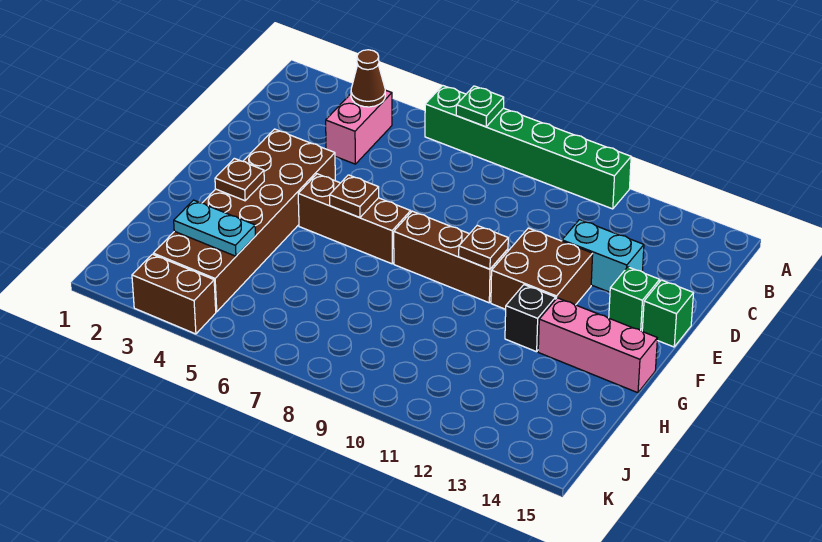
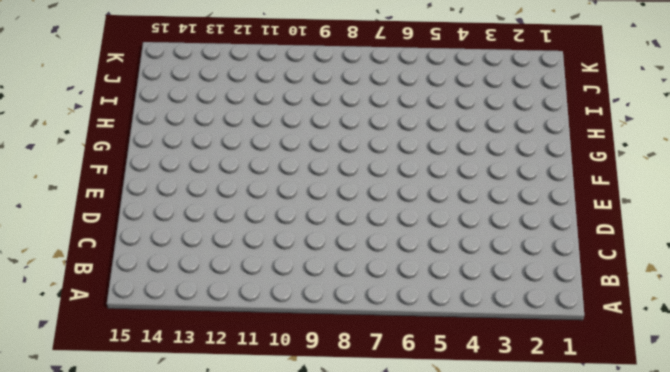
none -> green brick A6:A11 level 1
none -> pink brick B4:C4 level 1
none -> cyan brick D12:D13 level 1

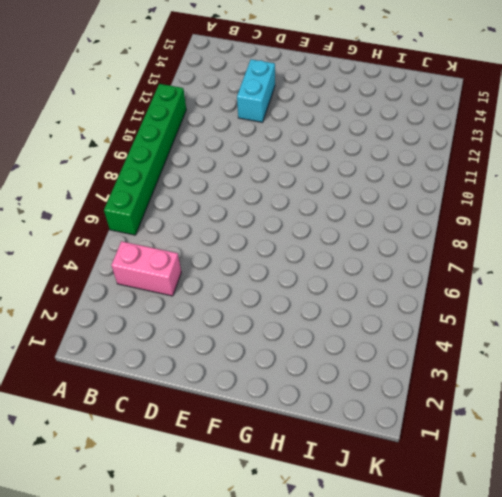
none -> brown brick E3:J4 level 1
none -> brown brick E11:F12 level 1
none -> green brick E14 level 1

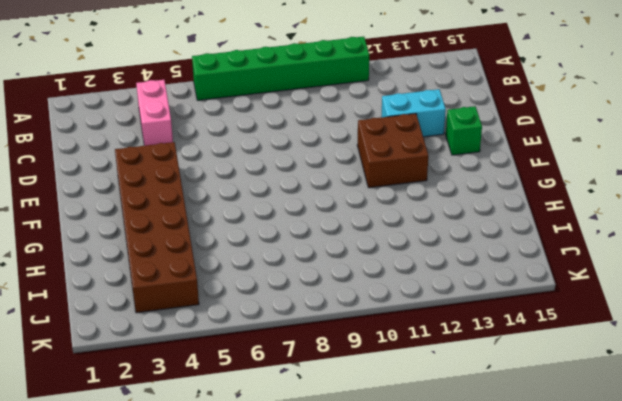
none -> green brick E15 level 1
none -> brown brick F5:F7 level 1
none -> brown brick F8:F10 level 1

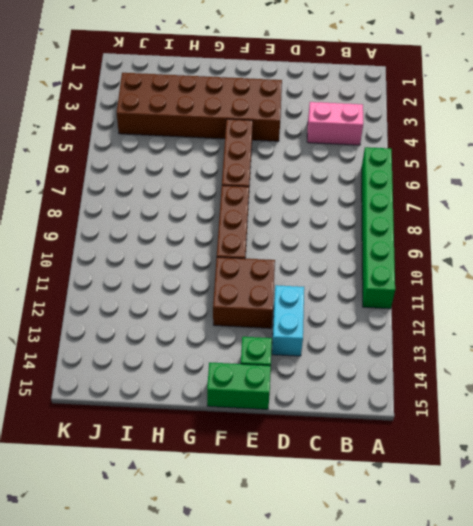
green brick E15:F15 level 1 -> green brick E15 level 1
none -> black brick G12 level 1
none -> pink brick G13:G15 level 1
none -> brown brick K3:K4 level 1

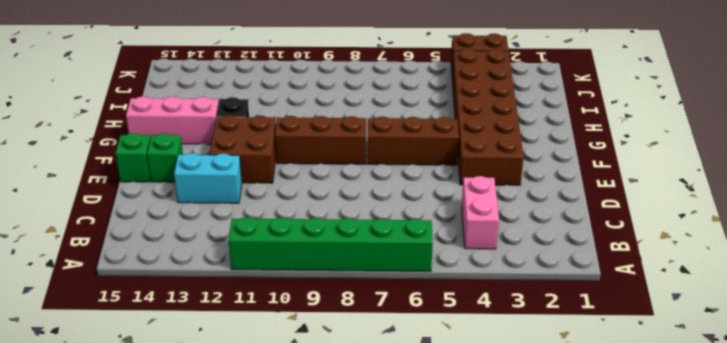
none -> green plate A7 level 2
none -> brown cone B4 level 2
none -> brown plate F6 level 2

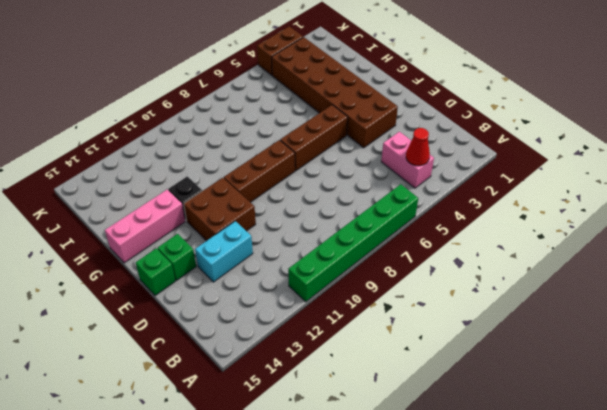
red cone B4 level 2 -> brown cone B4 level 2
none -> green plate A7 level 2
none -> brown plate F6 level 2
none -> brown plate F10 level 2

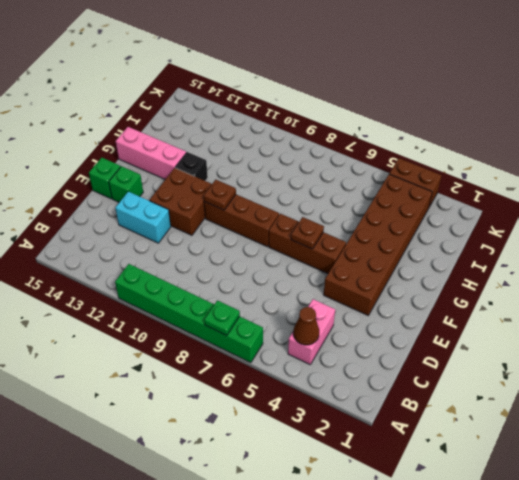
none -> brown plate G3 level 2
none -> cyan plate I3:I4 level 2

